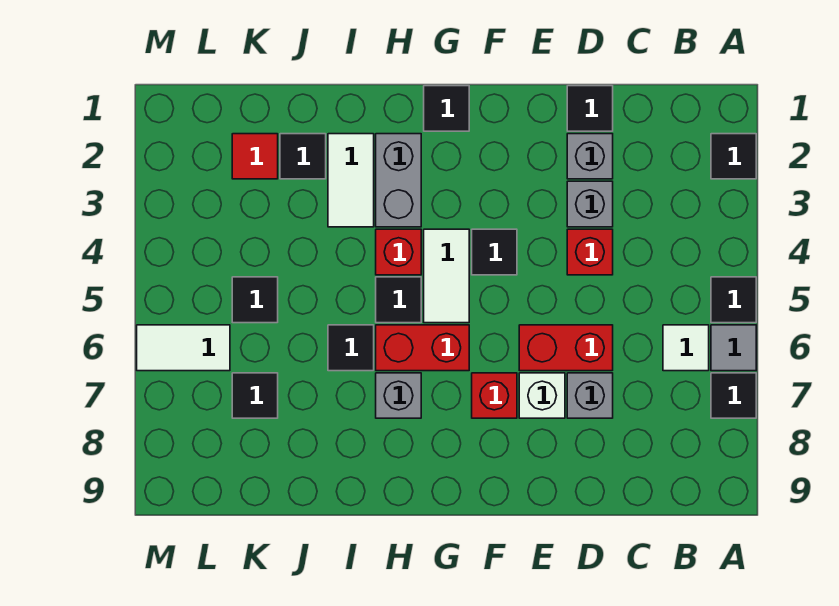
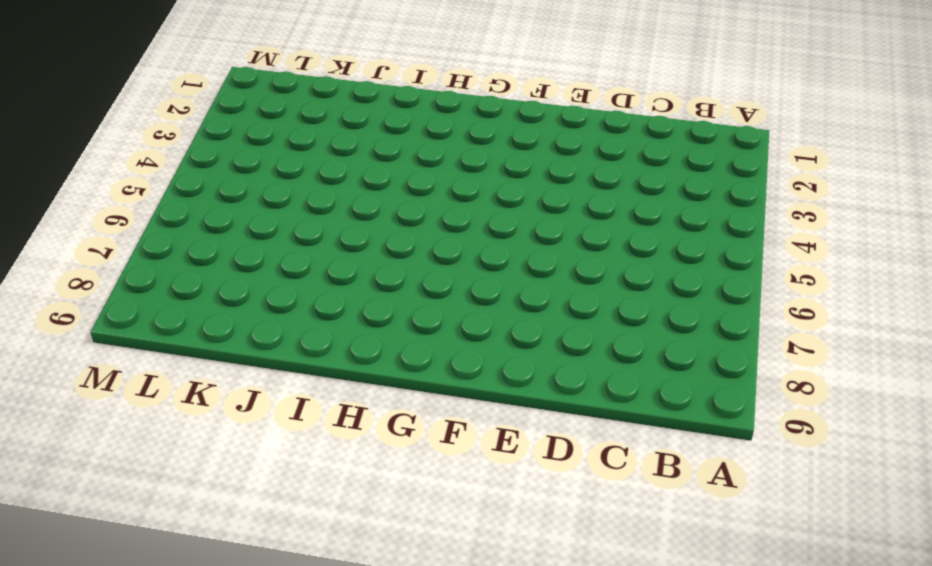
none -> black tile A2 level 1
none -> black tile A5 level 1
none -> grey tile A6 level 1

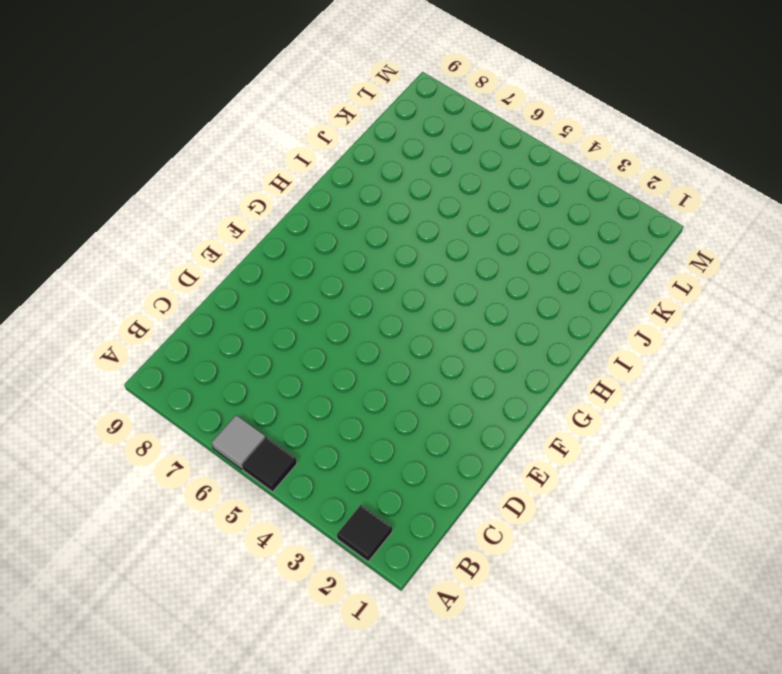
none -> black tile A7 level 1
none -> white tile B6 level 1
none -> black tile D1 level 1

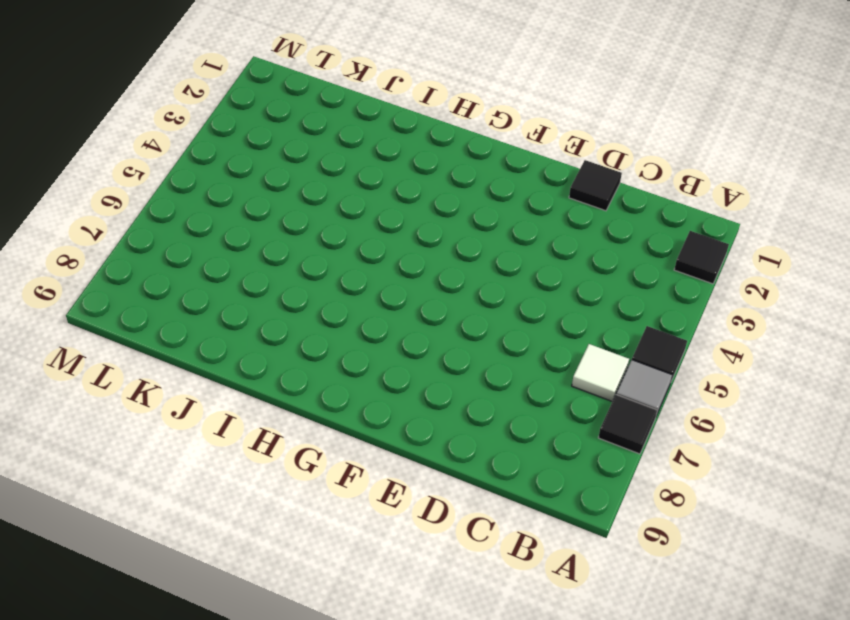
none -> grey brick D2 level 1
none -> grey brick D3 level 1
none -> red brick D4 level 1

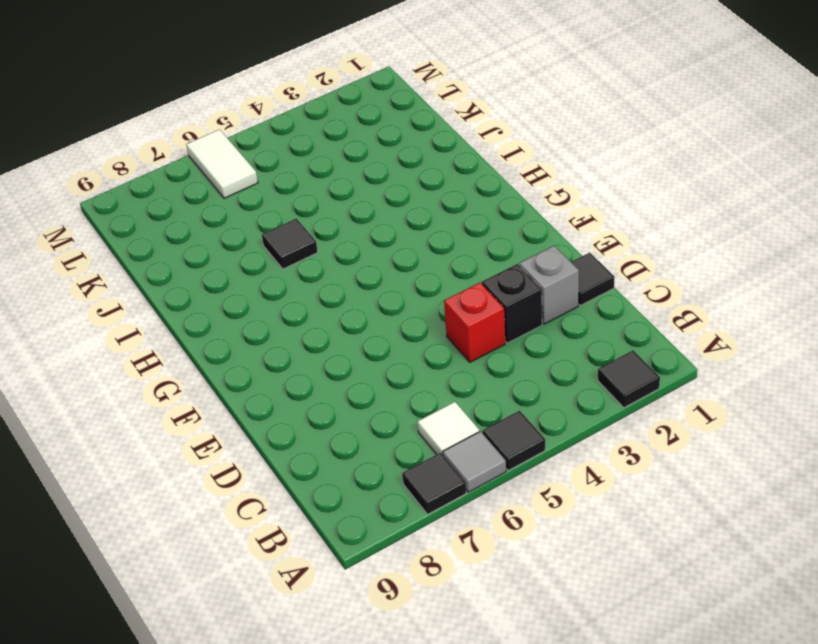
black brick D3 level 1 -> grey brick D3 level 1
none -> red brick D6:E6 level 1
none -> grey brick D7 level 1
none -> white brick E7 level 1

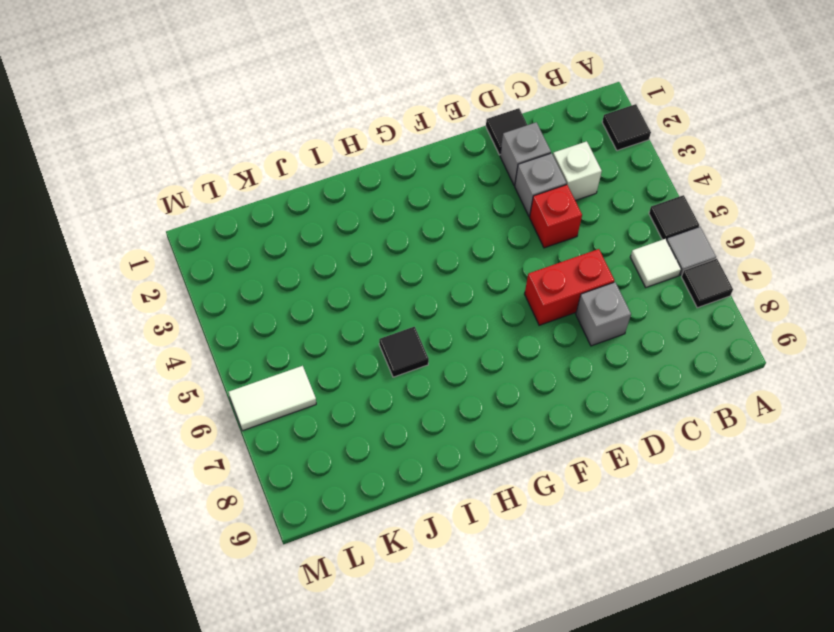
white brick C3 level 1 -> white brick E7 level 1
none -> black tile F4 level 1
none -> red brick F7 level 1
none -> black tile G1 level 1

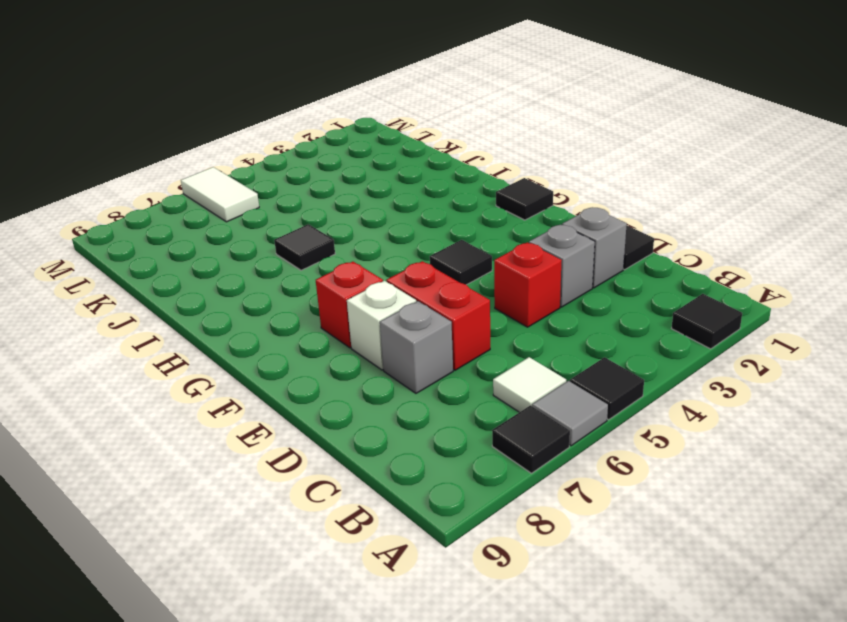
none -> white tile G4:G5 level 1
none -> red brick G6:H6 level 1
none -> grey brick H2:H3 level 1

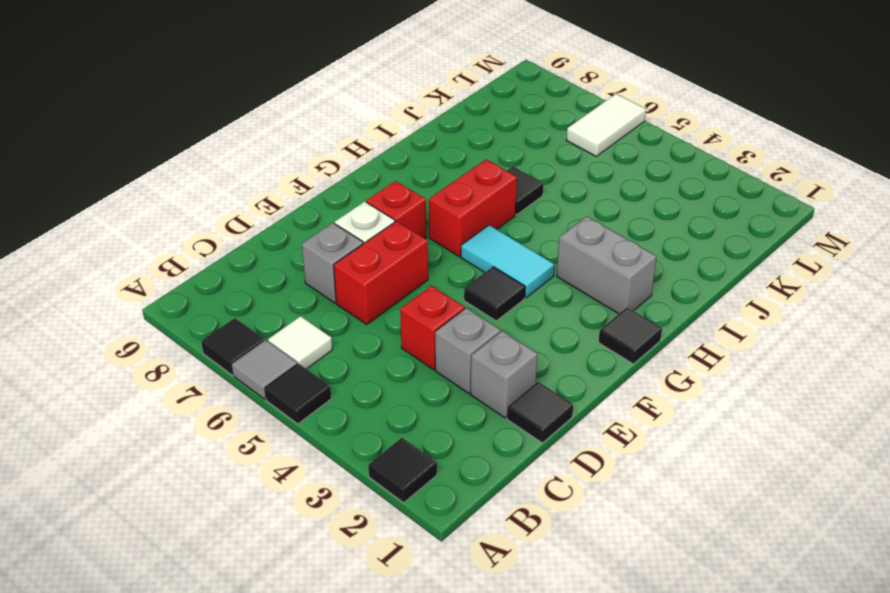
cyan tile G4:G5 level 1 -> white tile G4:G5 level 1
none -> red brick H4 level 1
none -> black tile H5 level 1
none -> grey brick H7 level 1

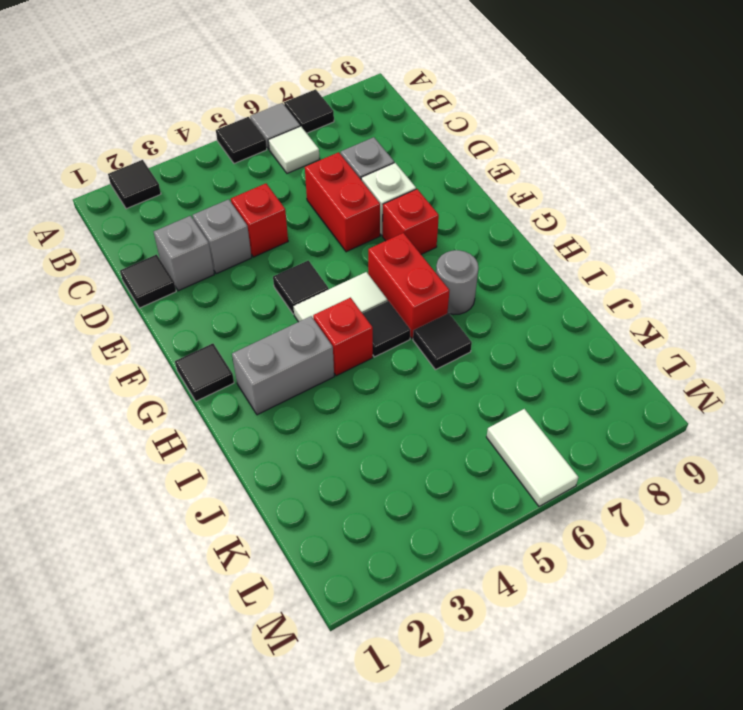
grey round brick H7 level 1 -> grey brick H7 level 1
none -> white tile I2:I3 level 1
none -> black tile J2 level 1
none -> red tile K2 level 1

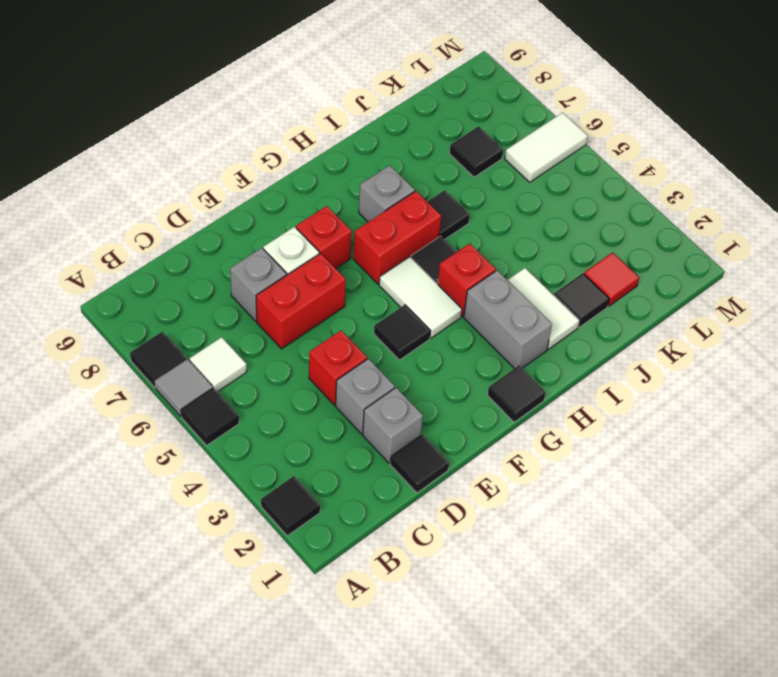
none -> black tile K5 level 1

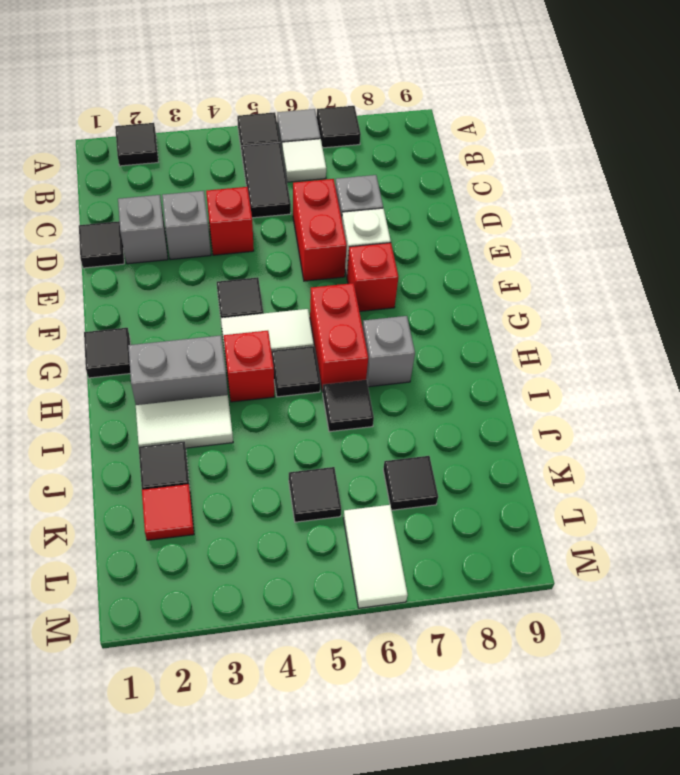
black tile B5:C5 level 1 -> none

